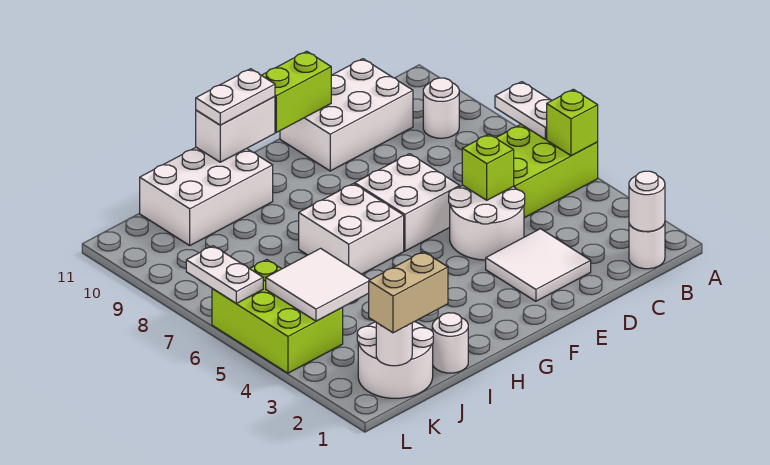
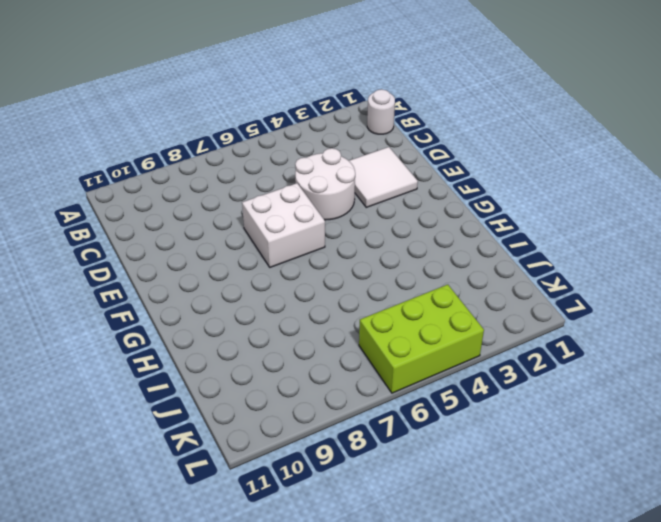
none -> lime brick A5:C6 level 1
none -> white round brick B9 level 1
none -> white brick C10:E11 level 1

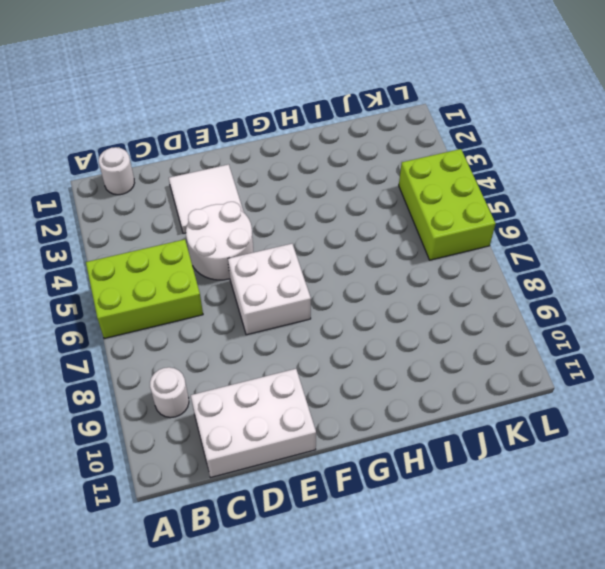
none -> white brick G6:H7 level 1
none -> white brick H10:J11 level 1
none -> white round brick I1 level 1

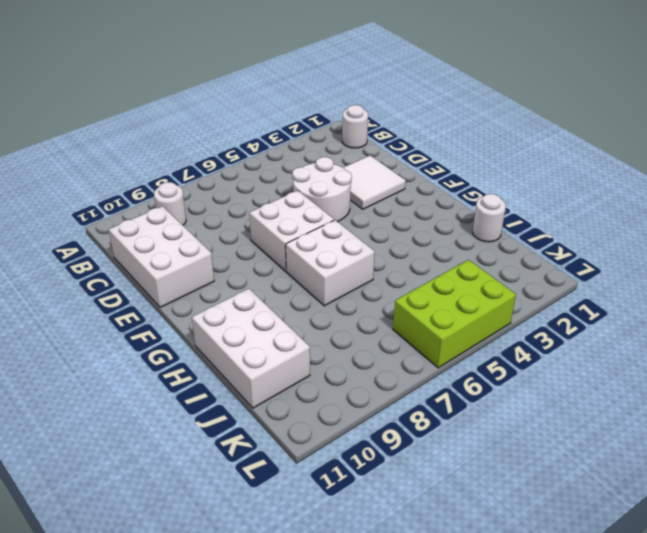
none -> lime brick A5:C6 level 1
none -> white round brick J1:K2 level 1
none -> lime brick A5 level 2

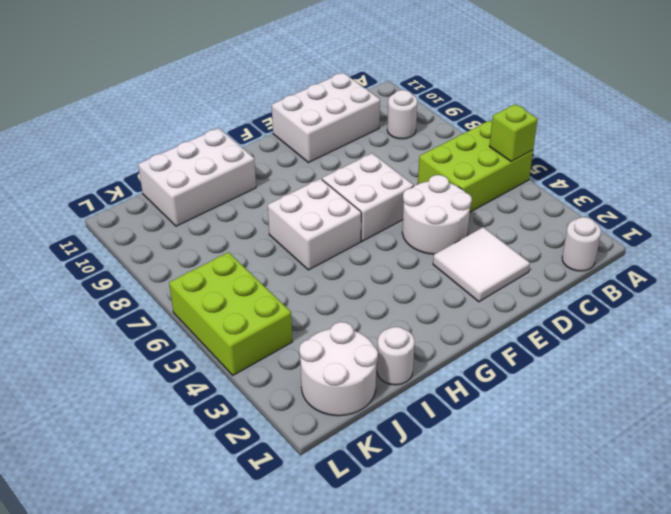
none -> white plate A6:A7 level 2
none -> white round brick B1 level 2
none -> lime brick D5 level 2

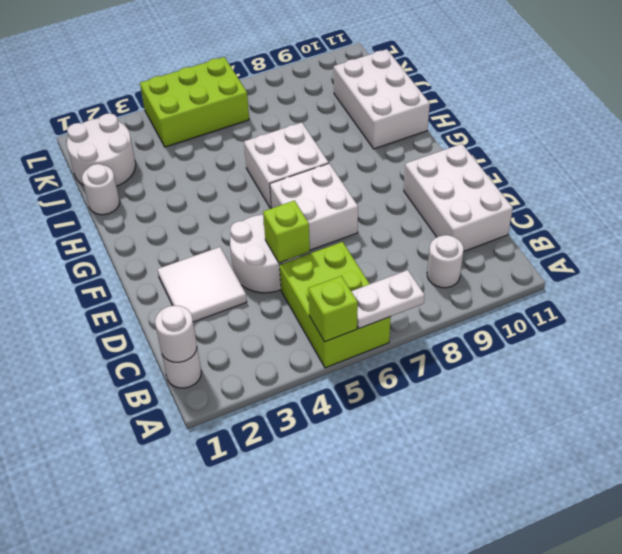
none -> lime brick E11:F11 level 2
none -> white brick G11:H11 level 2
none -> white tile J4:K5 level 2

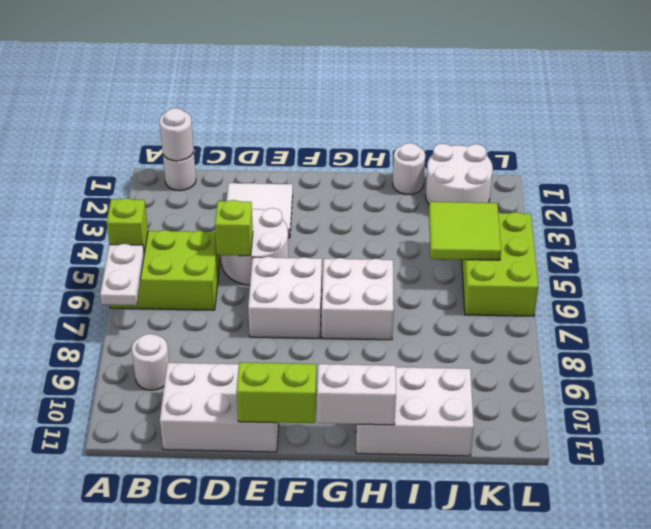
lime tile J4:K5 level 2 -> white tile J4:K5 level 2
none -> white round brick K1 level 2
none -> white plate L6:L7 level 2
none -> white plate G11:H11 level 3

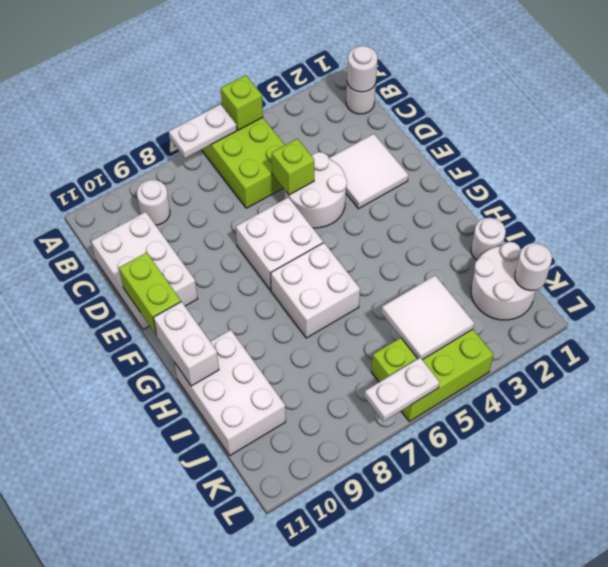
none -> white plate G11:H11 level 3
none -> tan brick J1:K1 level 3

